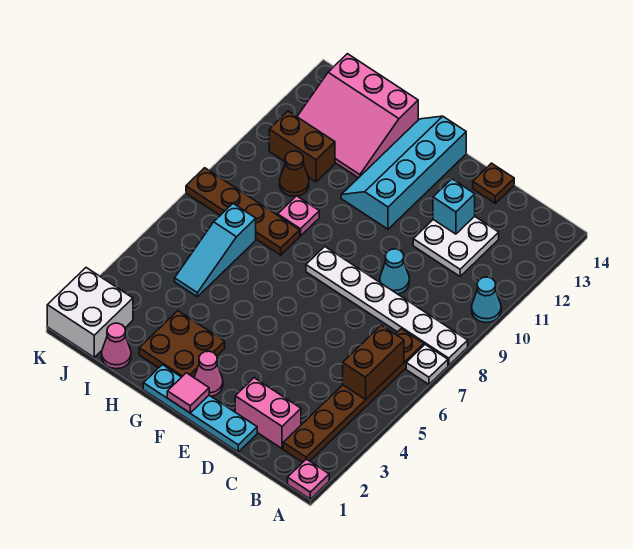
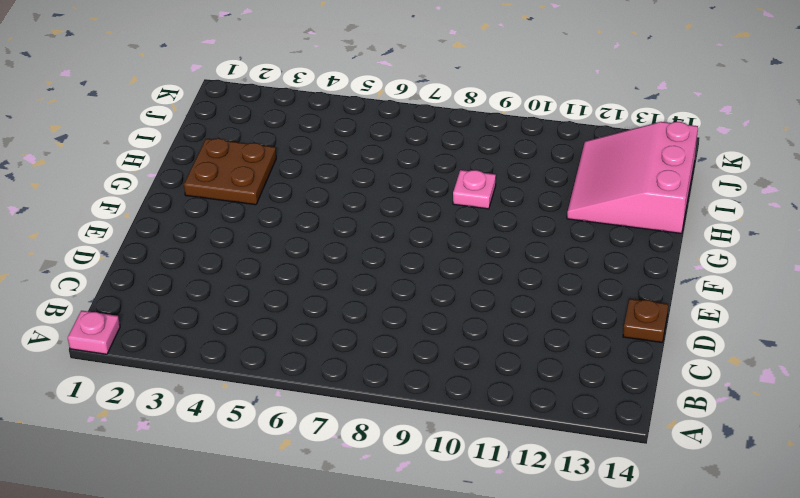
none -> white plate A7 level 1
none -> white plate A8:F8 level 1
none -> cyan cone A10 level 1

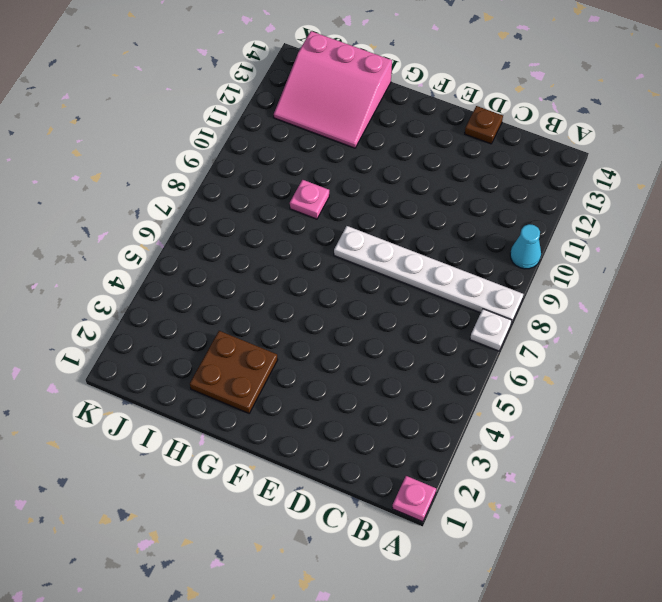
none -> brown plate B2:B7 level 1
none -> pink brick C2:D2 level 1
none -> white plate C11:D12 level 1

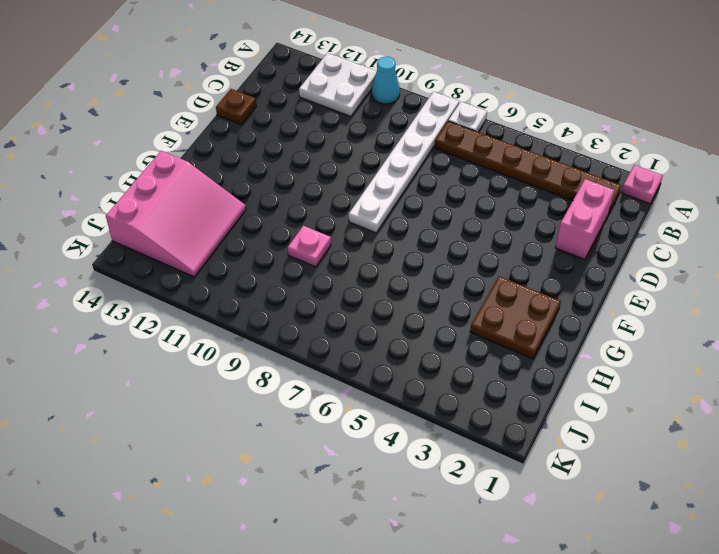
white plate A11:B12 level 1 -> white plate C11:D12 level 1
none -> cyan plate D1:G1 level 1
none -> cyan cone D9 level 1
none -> pink cone F2 level 1

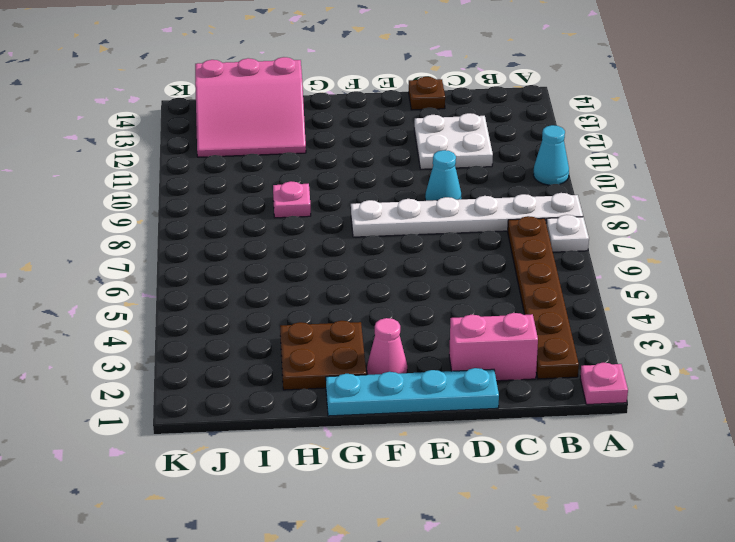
none -> cyan slope F11:G14 level 1 top F
none -> brown plate H8:K8 level 1
none -> pink cone I1 level 1

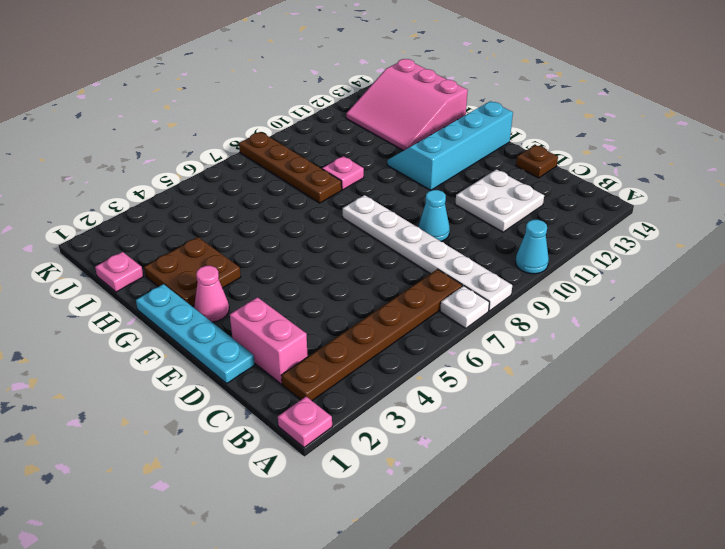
pink plate I1 level 1 -> pink cone I1 level 1
none -> cyan slope I5:I7 level 1 top 7
none -> brown cone I10 level 1
none -> brown brick I11:J11 level 1

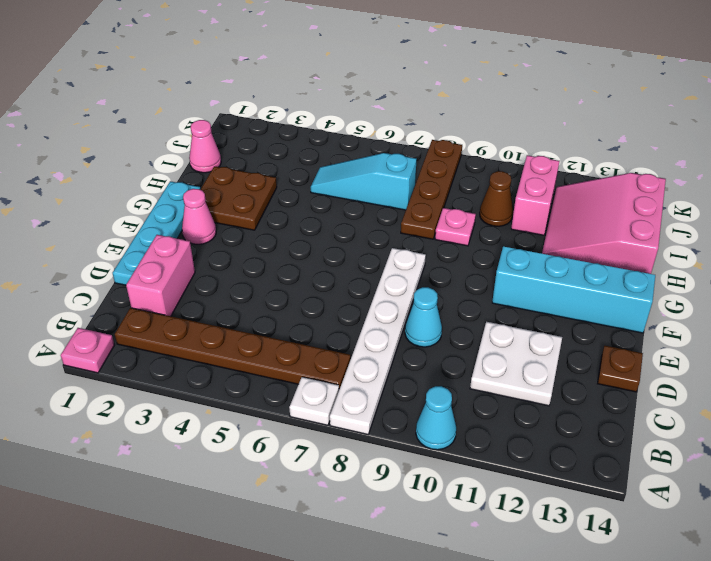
pink brick I11:J11 level 1 -> brown brick I11:J11 level 1
none -> white brick J1:K2 level 1
none -> brown brick B5:B6 level 2
none -> cyan brick D12 level 2

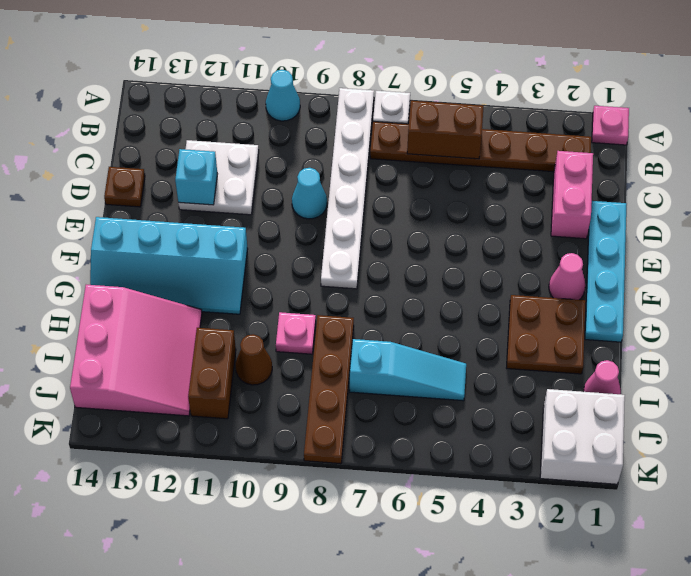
none -> pink tile F1 level 2

